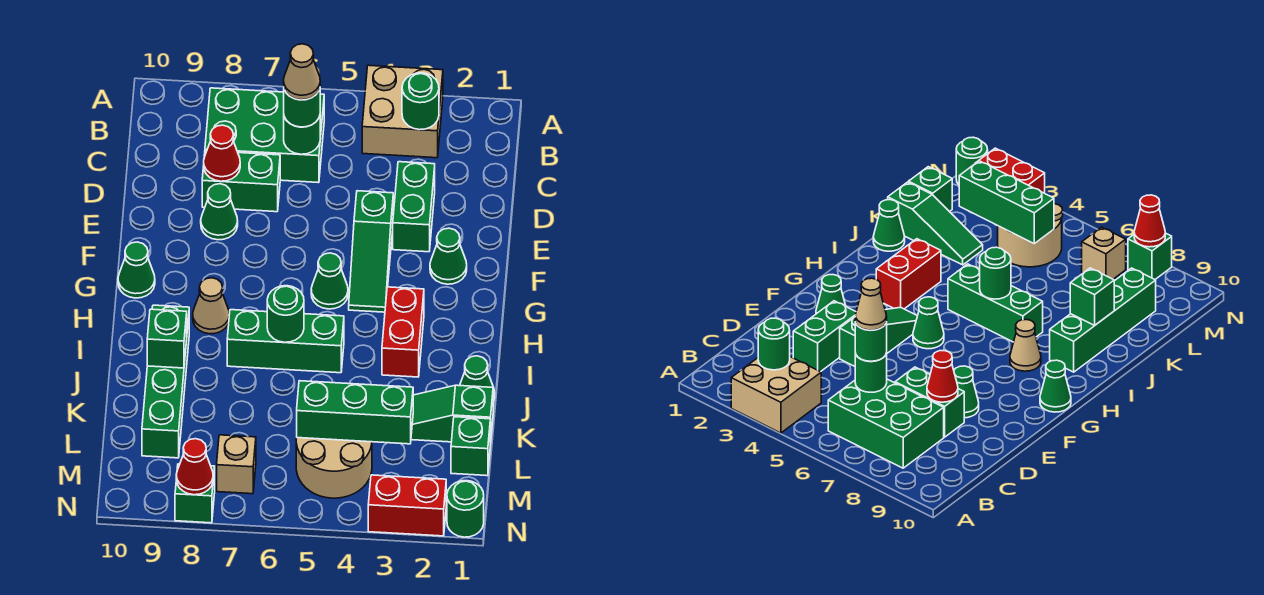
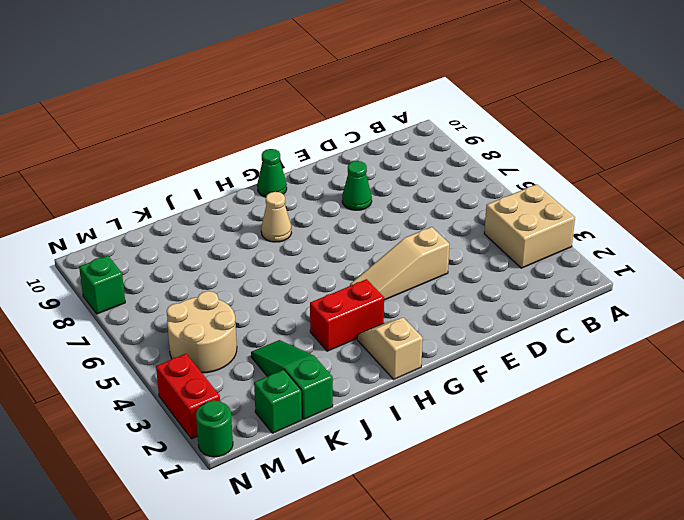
tan slope E4:G4 level 1 top E -> green slope E4:G4 level 1 top E
tan slope H1:H2 level 1 top 1 -> none
none -> green brick B6:C8 level 1
none -> green brick D3:E3 level 1
none -> green brick D7:D8 level 1
none -> green cone F2 level 1

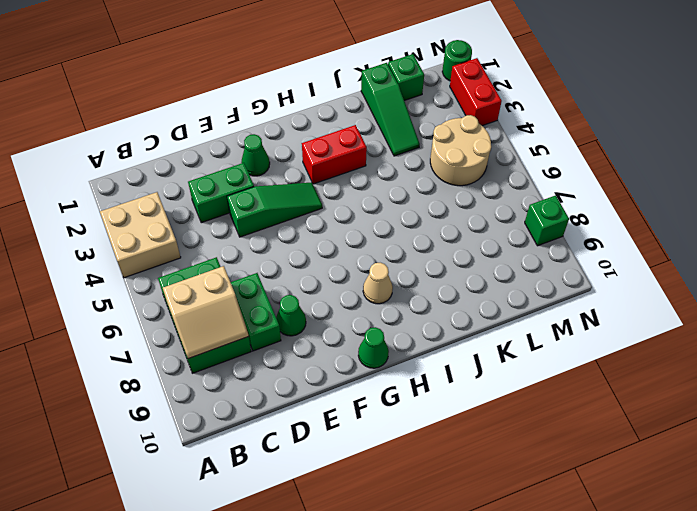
tan slope B7:C8 level 2 top 7 -> none
none -> green cone G5 level 1
none -> green brick I5:I7 level 1
none -> green brick I9:L9 level 1
none -> green cone J1 level 1

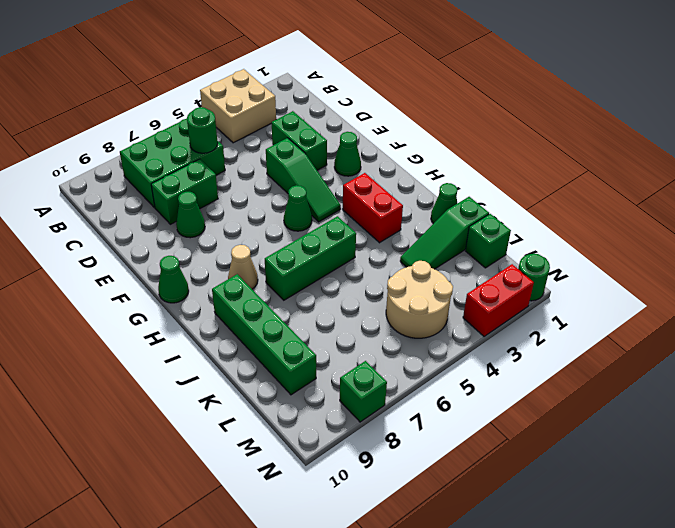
none -> tan brick M7 level 1
none -> green round brick B3 level 2
none -> red cone D8 level 2
none -> green round brick I6 level 2

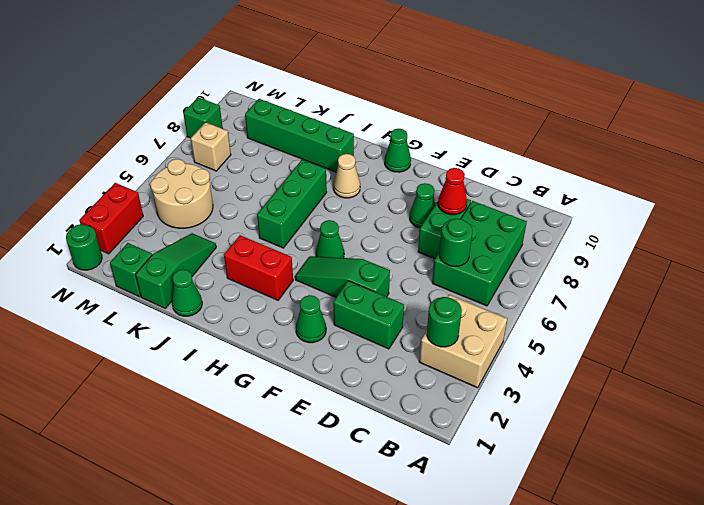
none -> green round brick I6 level 2
none -> green brick J9 level 2
none -> green brick L3:L5 level 2
none -> red cone N8 level 2

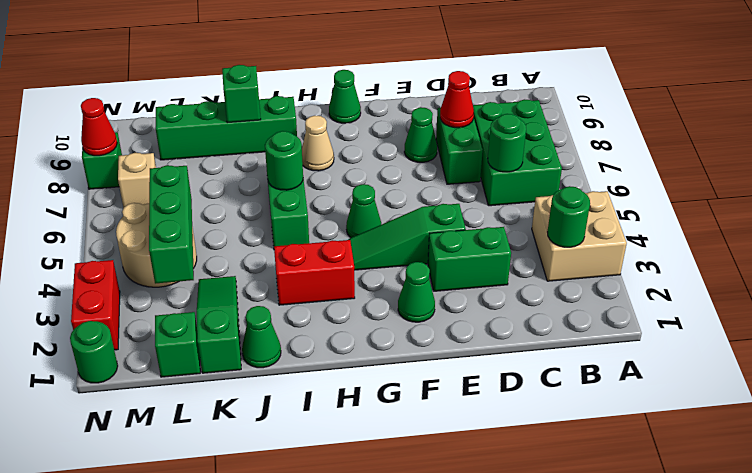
none -> green round brick C6 level 3
none -> tan cone C6 level 4

